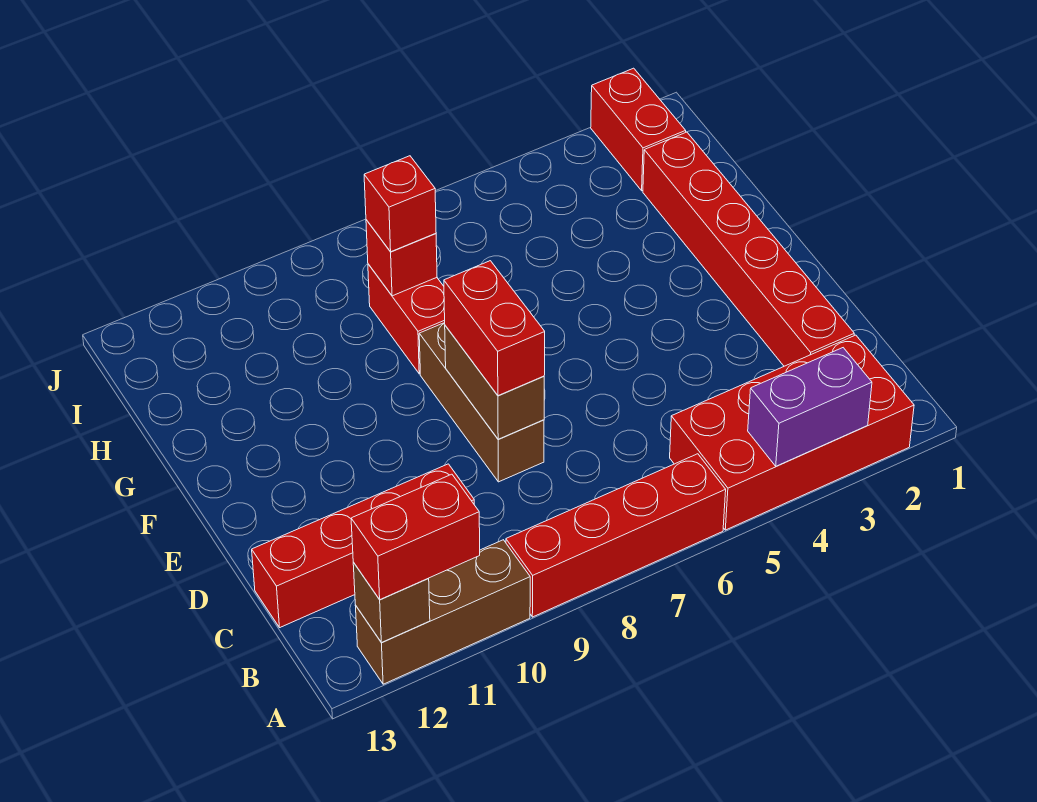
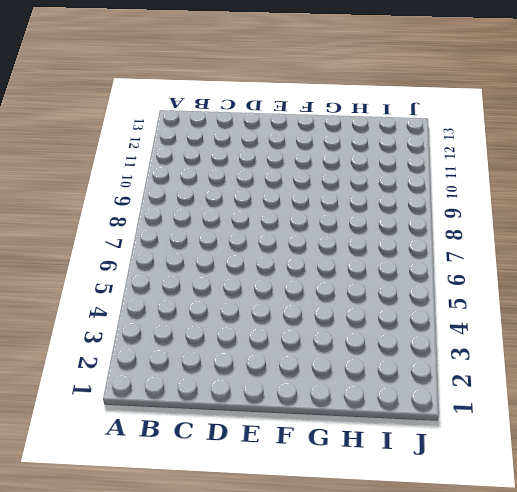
none -> red brick A2:B5 level 1
none -> red brick A6:A9 level 1
none -> brown brick A10:A12 level 1

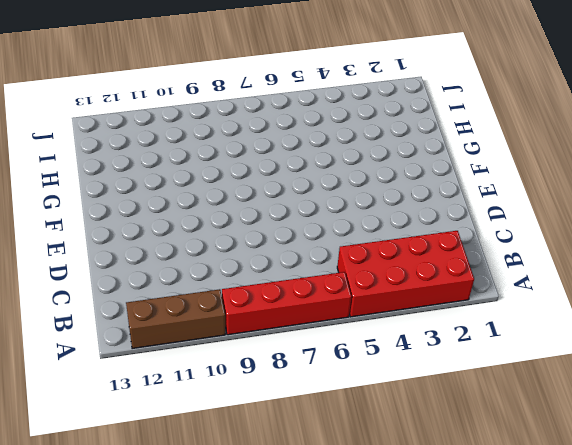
none -> red brick C2:H2 level 1
none -> red brick C10:C13 level 1
none -> brown brick D8:F8 level 1

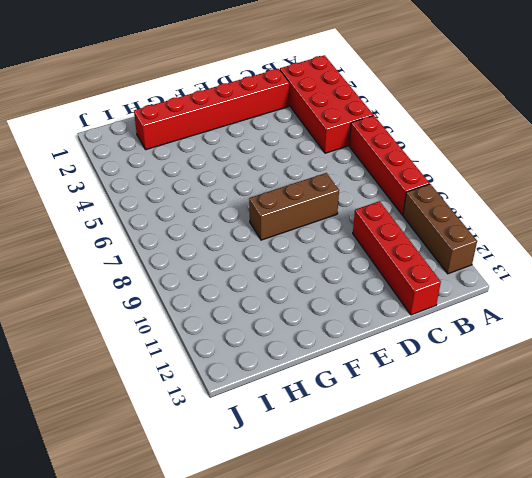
none -> red brick G8:H8 level 1
none -> red brick I2:J2 level 1
none -> purple brick A3:A4 level 2

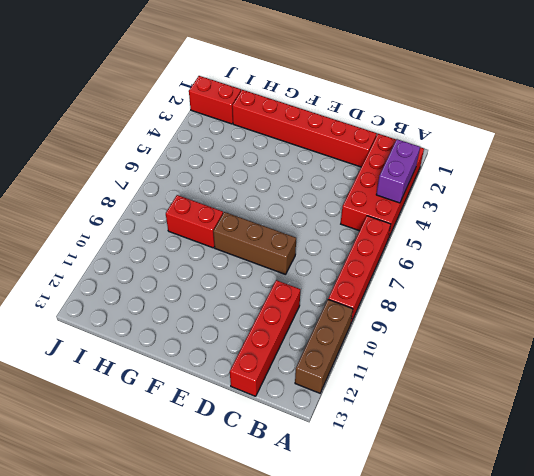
none -> brown brick A12 level 2
none -> brown brick D8:E8 level 2
none -> red brick H8 level 2

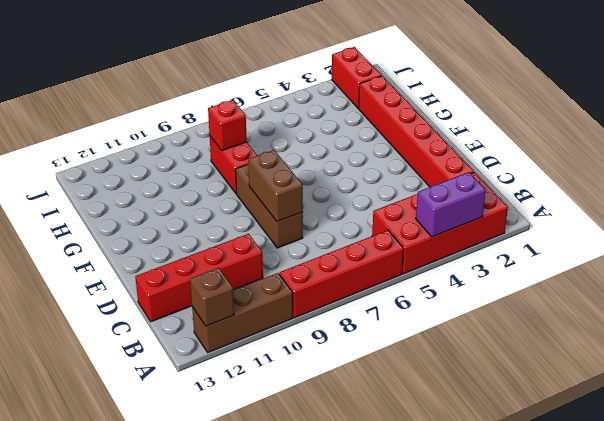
none -> red brick A11:A12 level 3
none -> red brick D8:E8 level 3
none -> red brick H8 level 3

